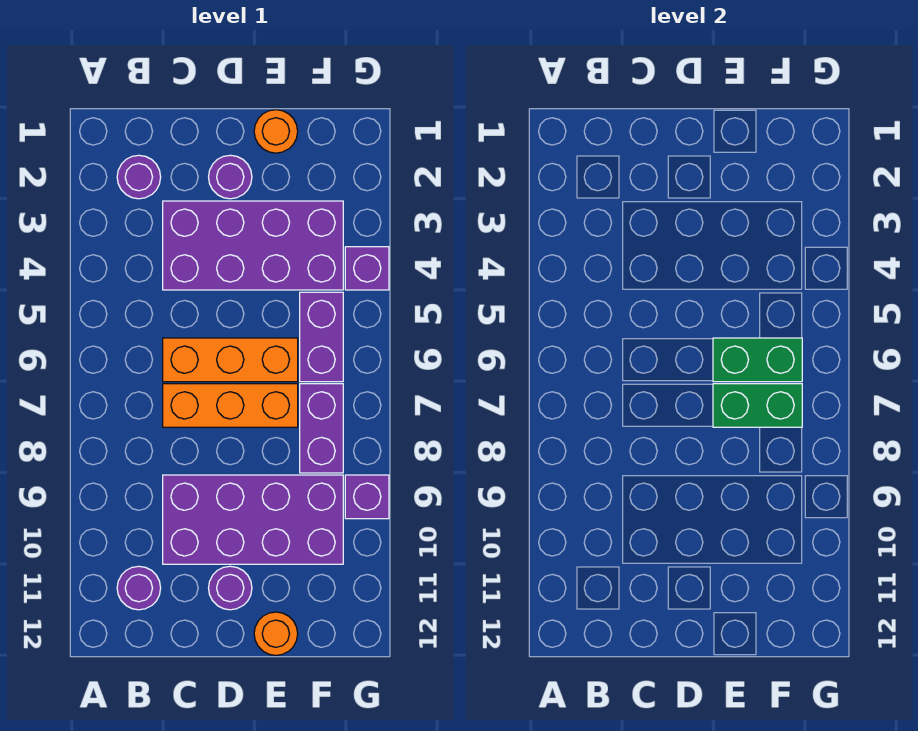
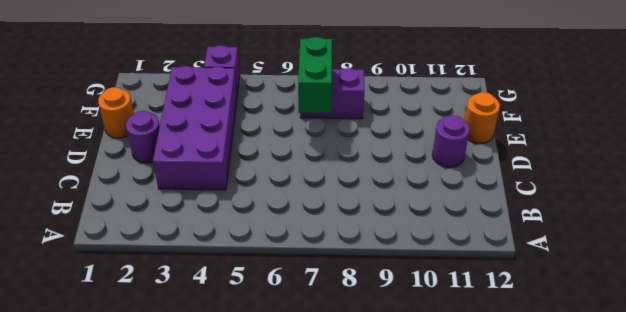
none -> purple round brick B2 level 1
none -> purple round brick B11 level 1
none -> orange brick C6:E6 level 1

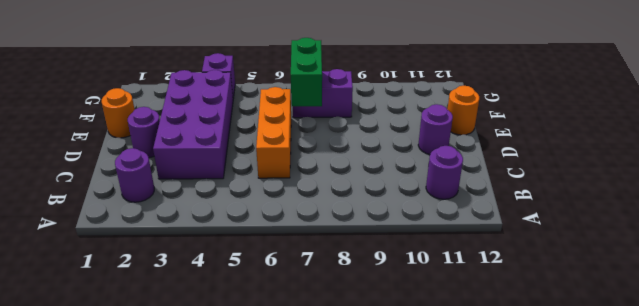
none -> orange brick C7:E7 level 1
none -> purple brick C9:F10 level 1
none -> purple brick F5:F6 level 1

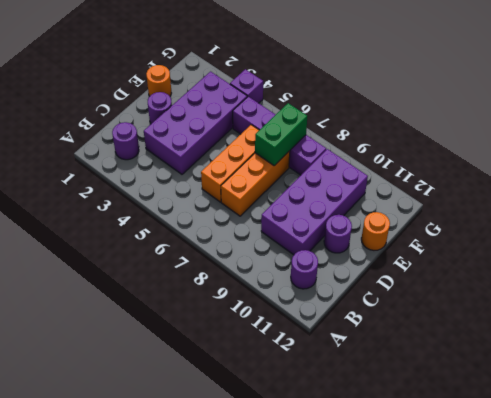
none -> purple brick G9 level 1
none -> green brick E6:F6 level 2

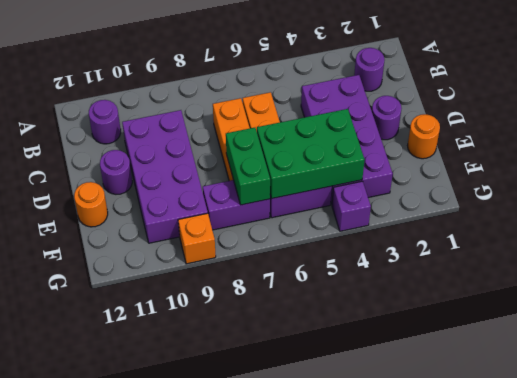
green brick E4:F6 level 2 -> green brick E6:F6 level 2
orange brick G9 level 1 -> purple brick G9 level 1

